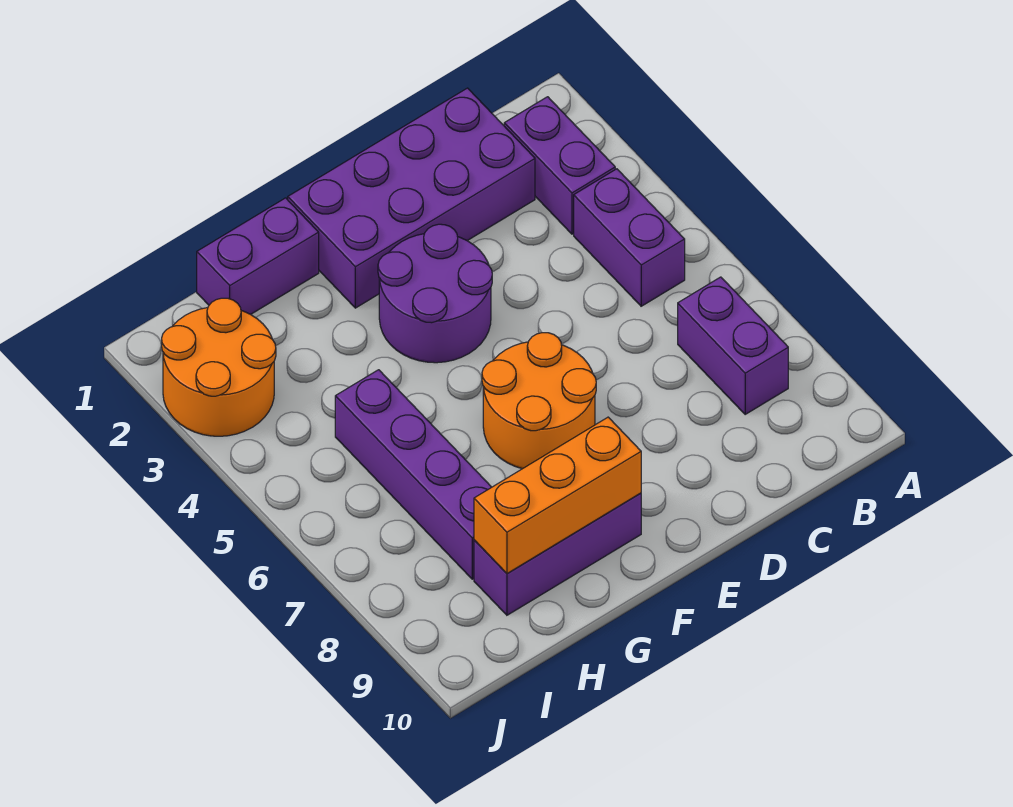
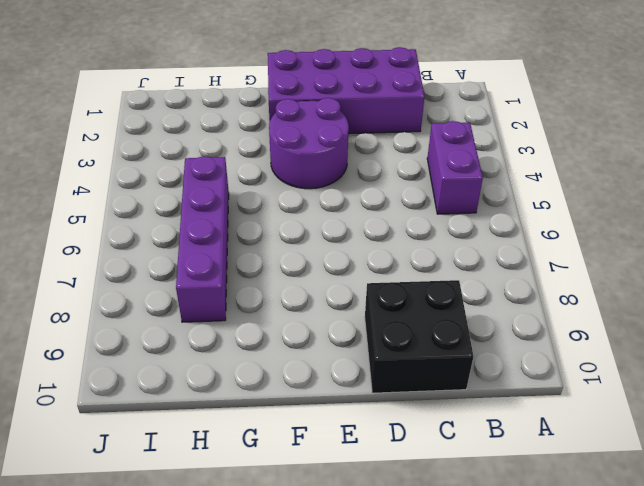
black brick C9:D10 level 1 -> none
none -> purple brick B2:B3 level 1
none -> purple brick B7:B8 level 1

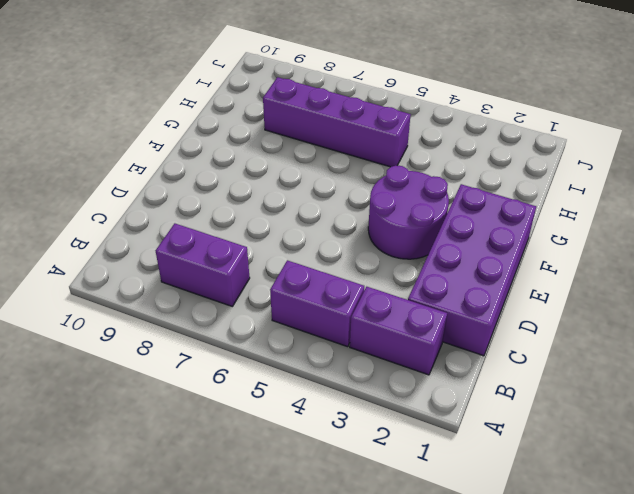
none -> orange round brick E6:F7 level 1
none -> purple brick F9:H9 level 1

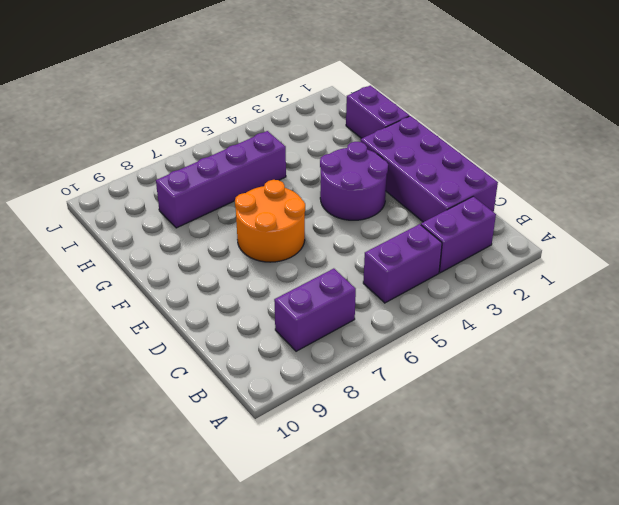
none -> purple brick F9:H9 level 1
none -> orange round brick I2:J3 level 1

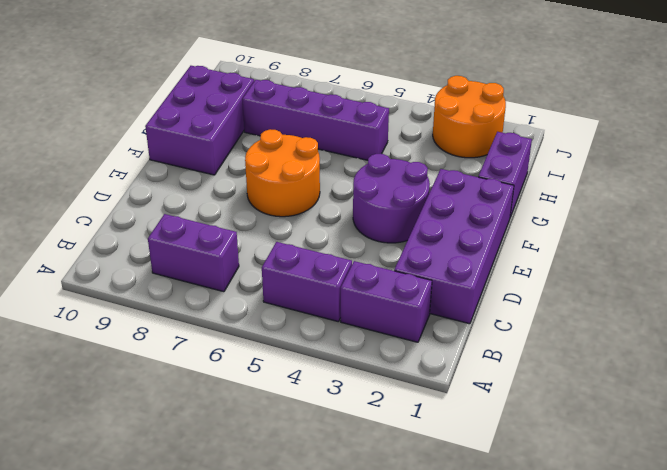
purple brick F9:H10 level 1 -> purple brick F9:H9 level 1
none -> orange brick F9:H9 level 2

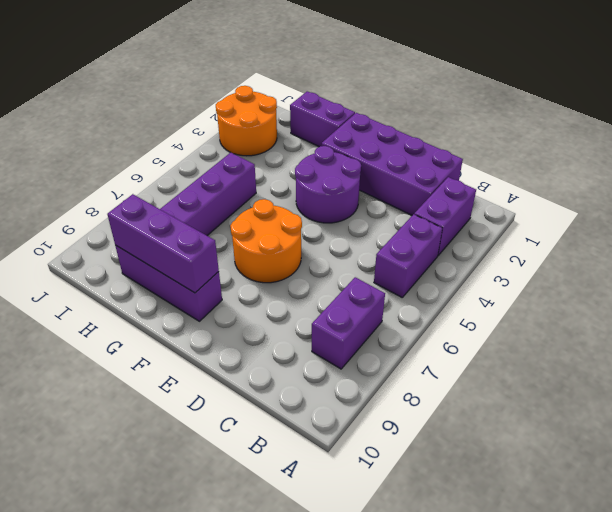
purple brick F9:H9 level 2 -> orange brick F9:H9 level 2

